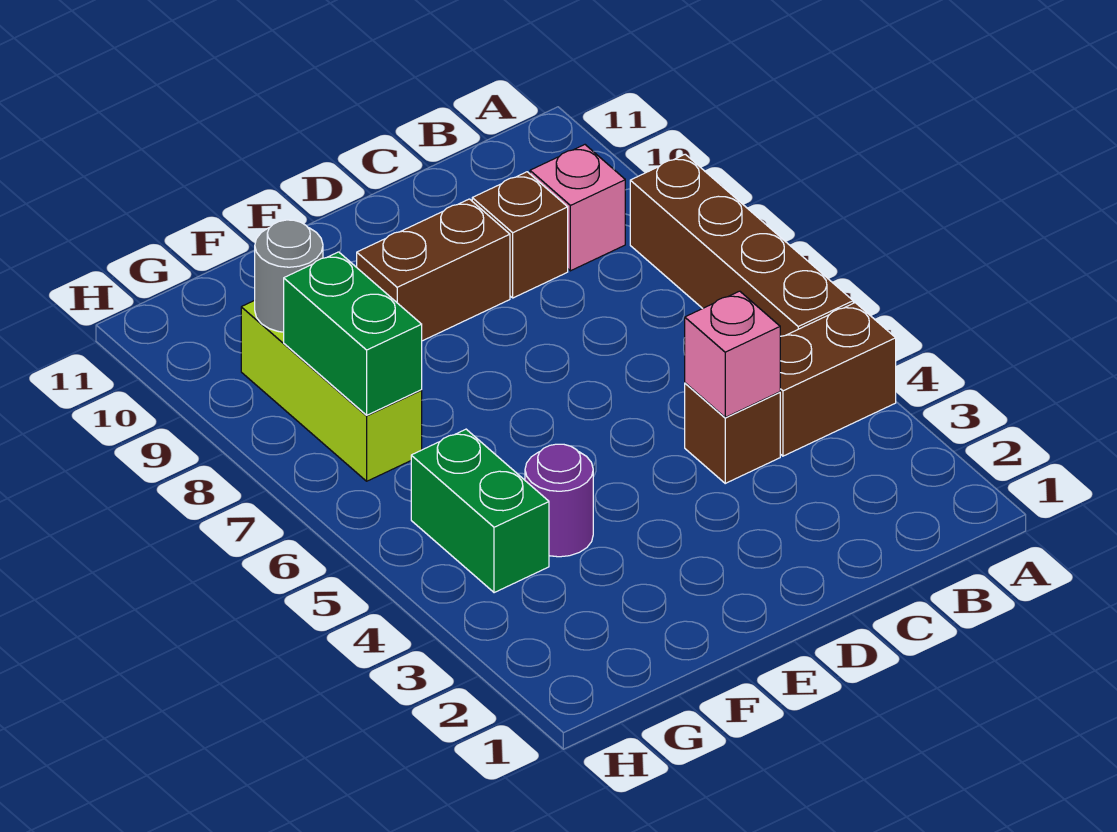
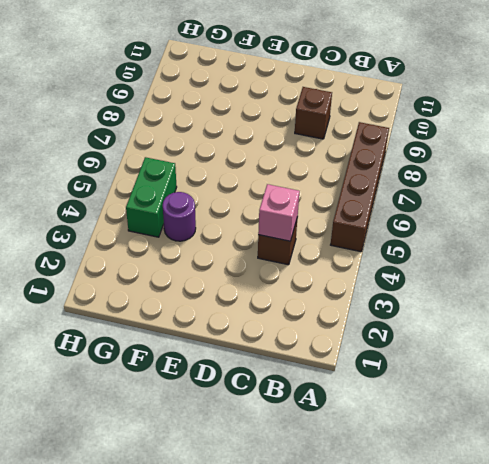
none -> brown brick A4:B4 level 1
none -> pink brick B9 level 1
none -> brown brick D9:E9 level 1

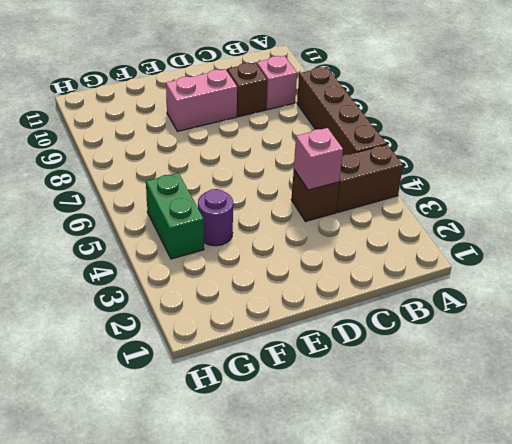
pink brick D9:E9 level 1 -> brown brick D9:E9 level 1
none -> lime brick G7:G9 level 1
none -> green brick G7:G8 level 2
none -> grey round brick G9 level 2

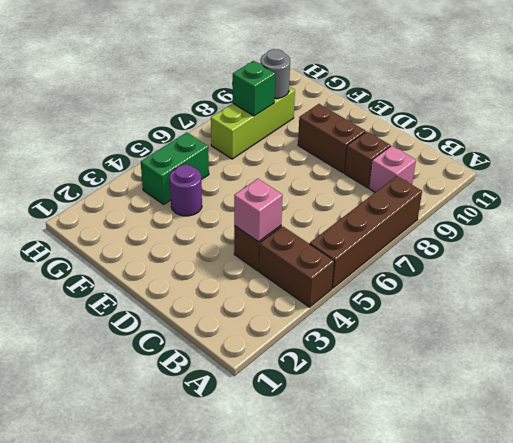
green brick G8 level 2 -> green brick G7:G8 level 2

